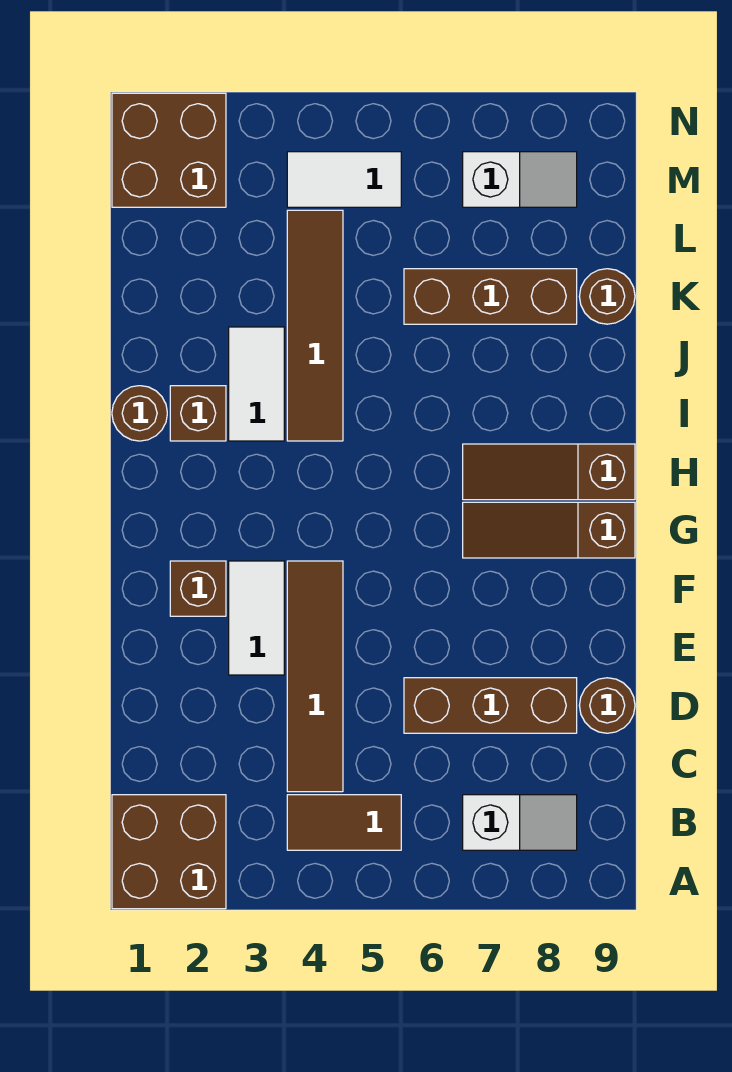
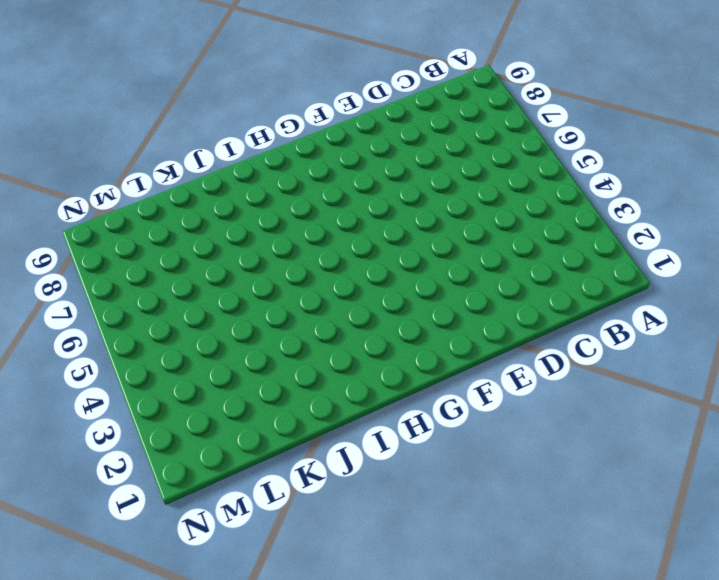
none -> brown brick A1:B2 level 1
none -> brown tile B4:B5 level 1
none -> white slope B7:B8 level 1 top 7

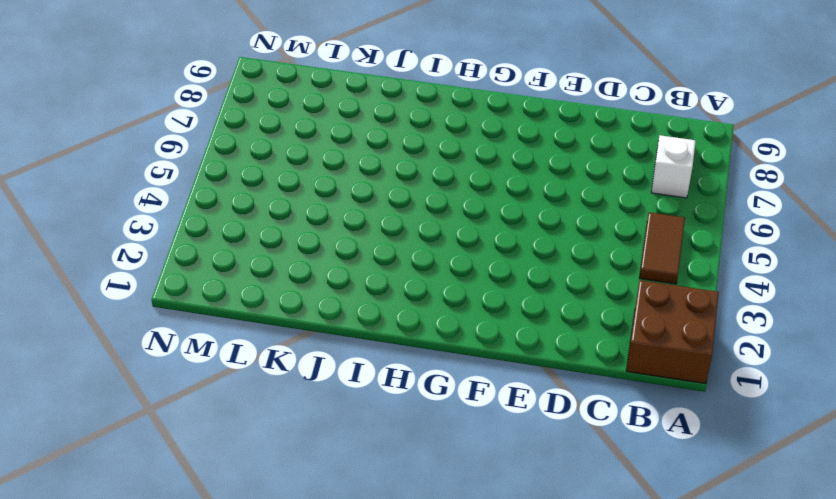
none -> brown tile C4:F4 level 1
none -> brown brick D6:D8 level 1
none -> brown round brick D9 level 1

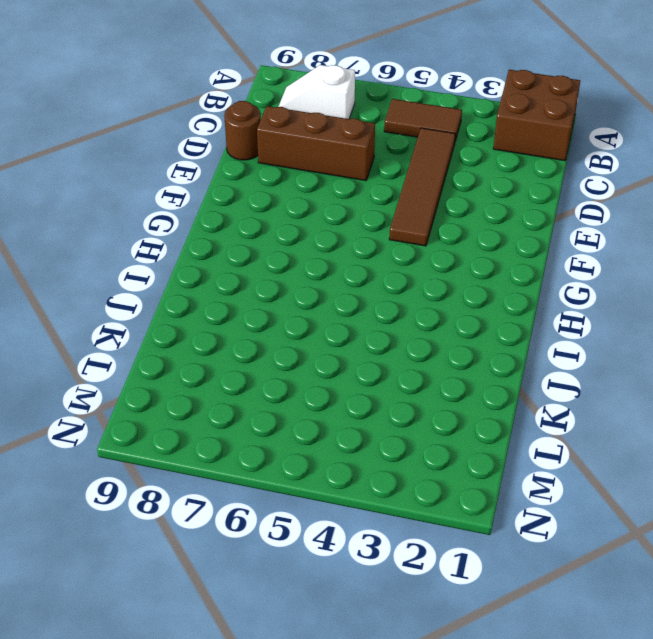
none -> white tile E3:F3 level 1
none -> brown brick F2 level 1
none -> brown slope G7:G9 level 1 top 9

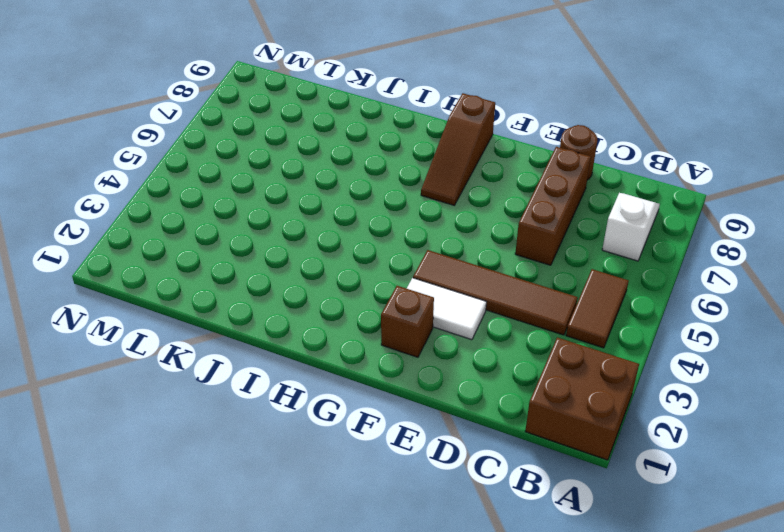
none -> brown slope H7:H9 level 1 top 9
none -> brown round brick I1 level 1
none -> brown brick I2 level 1

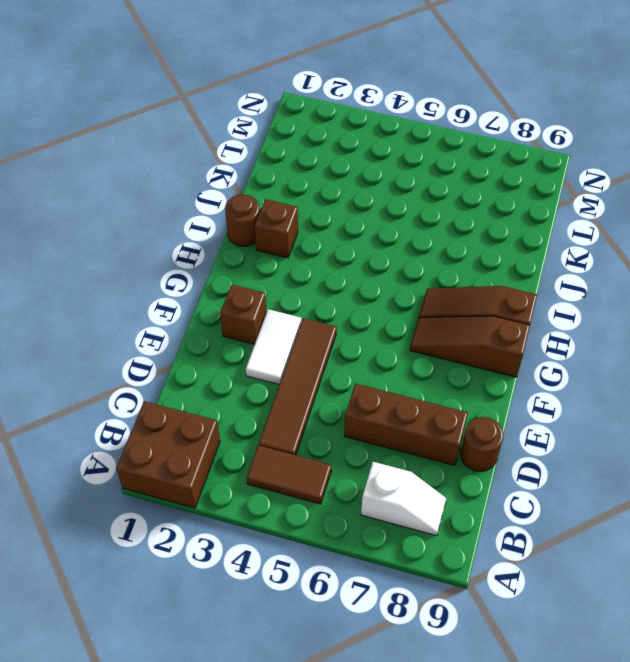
none -> white tile I3:J3 level 1
none -> brown tile I4:L4 level 1
none -> brown brick K6:K8 level 1

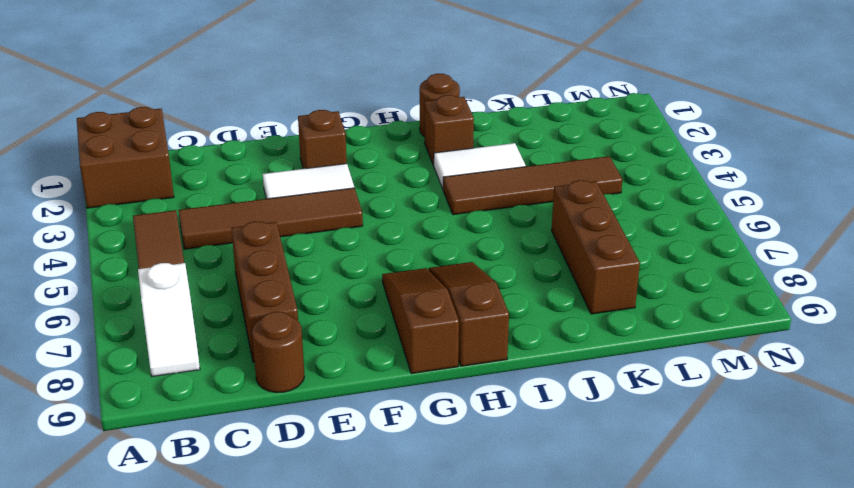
none -> brown round brick K9 level 1
none -> brown brick M1:N2 level 1
none -> white tile M4:M5 level 1

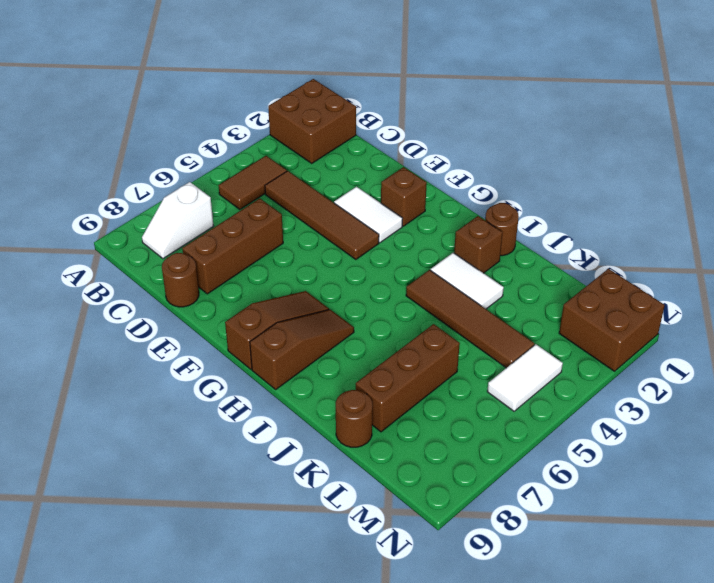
none -> white slope M7:M8 level 1 top 7

